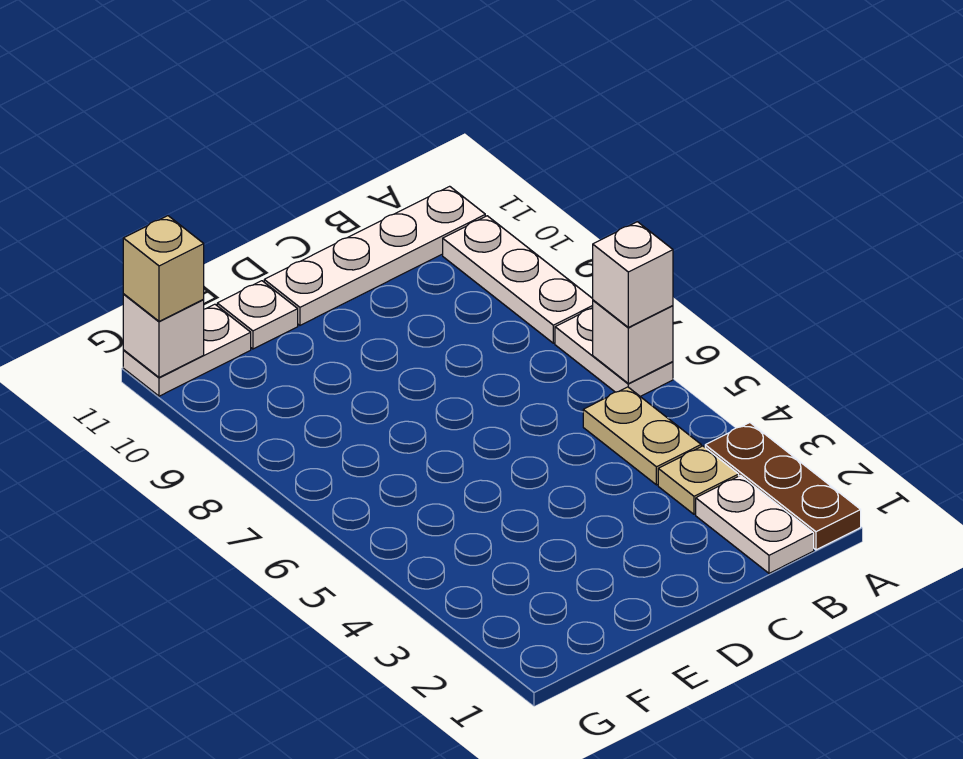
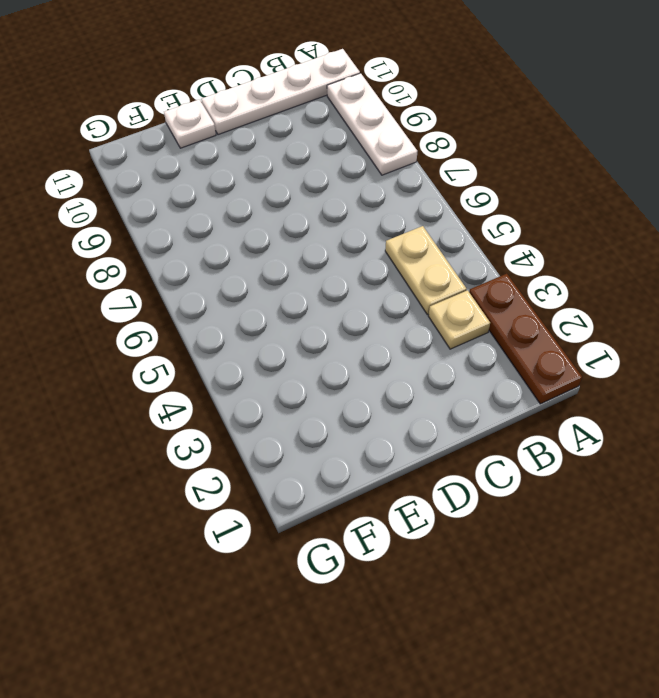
none -> white plate A6:A7 level 1
none -> white plate B1:B2 level 1
none -> white plate F11:G11 level 1

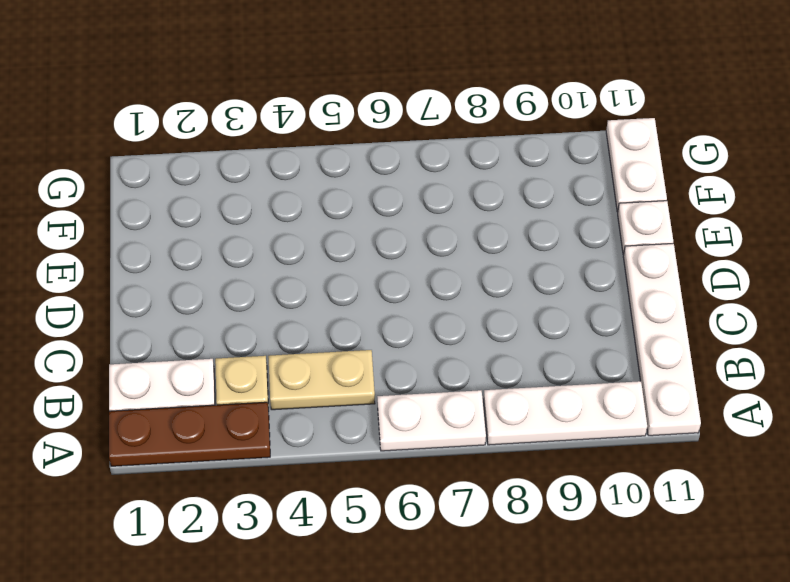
none -> white brick A6 level 2
none -> white brick G11 level 2
none -> white brick A6 level 3

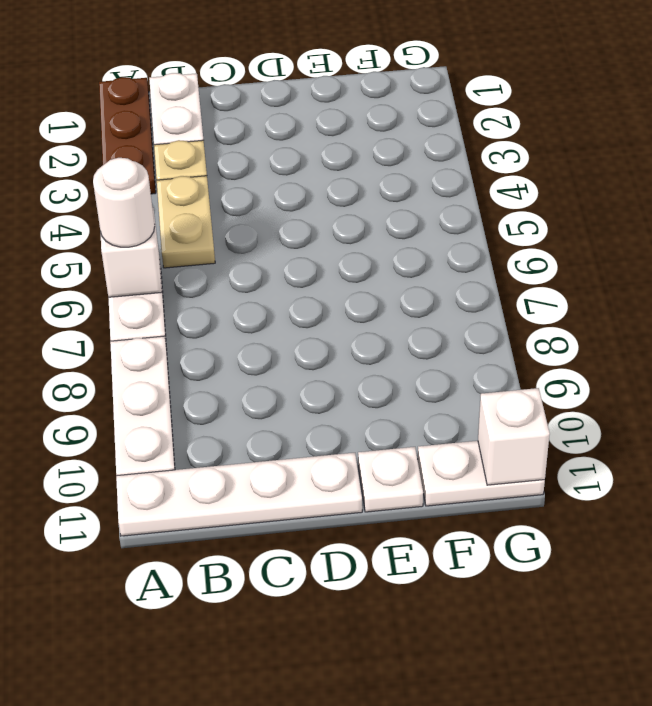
white round brick A6 level 3 -> white brick A6 level 3
none -> tan brick G11 level 3

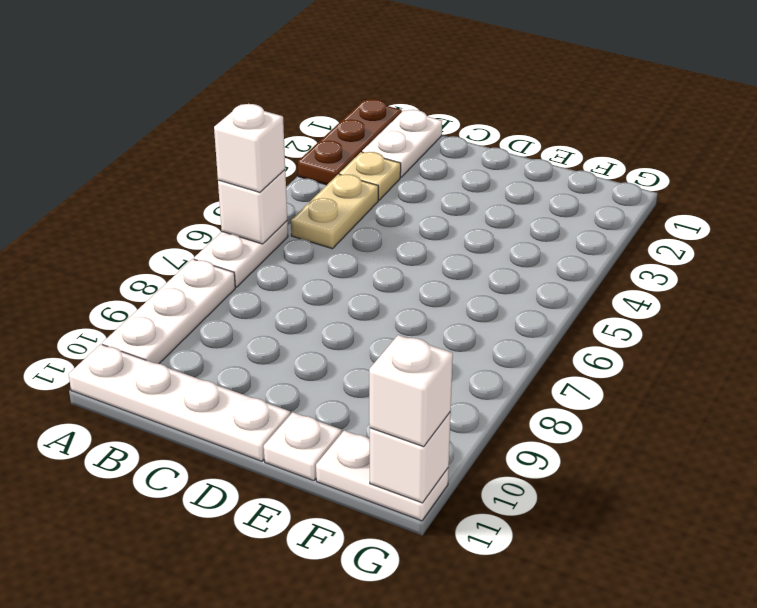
white brick G11 level 3 -> tan brick G11 level 3

